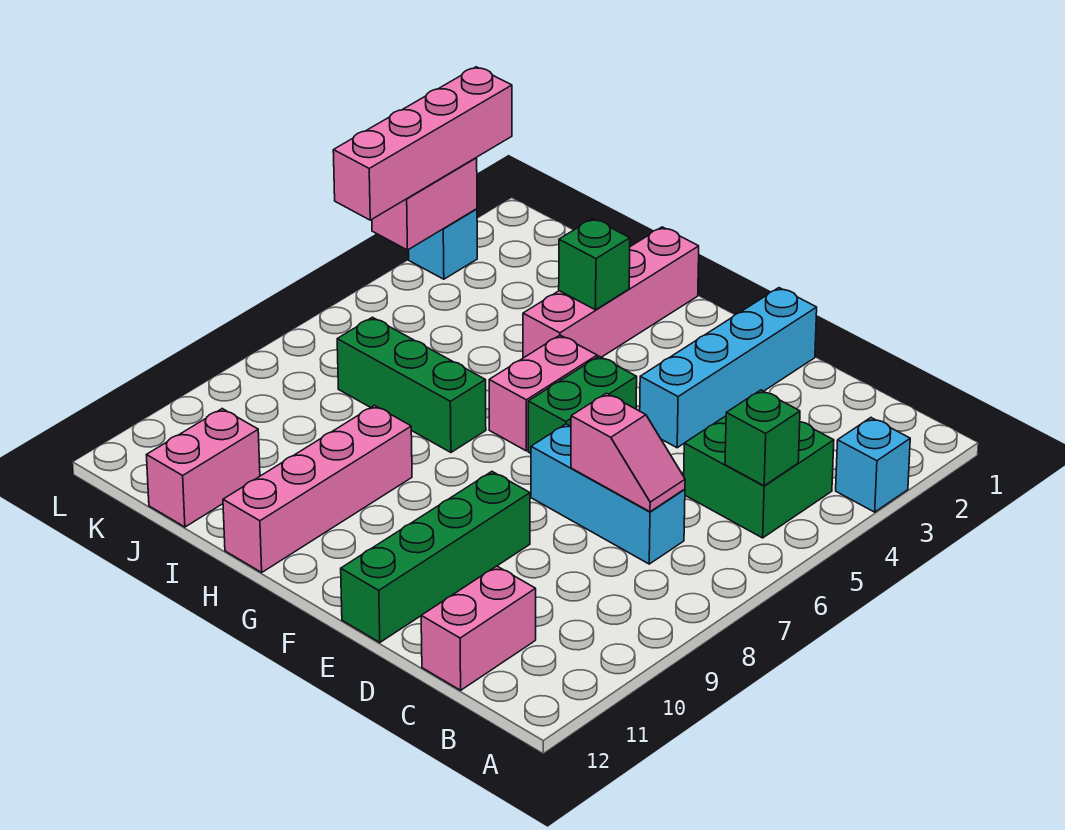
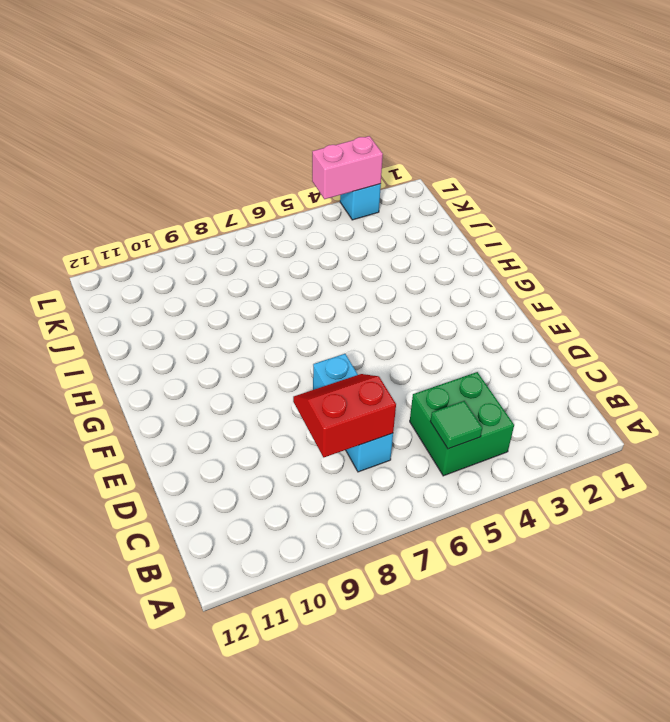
green tile B5 level 2 -> green brick B5 level 2
red slope C7:D8 level 2 top C -> pink slope C7:D7 level 2 top D
none -> cyan brick A3 level 1
none -> pink brick C11:C12 level 1
none -> cyan brick E1:E4 level 1

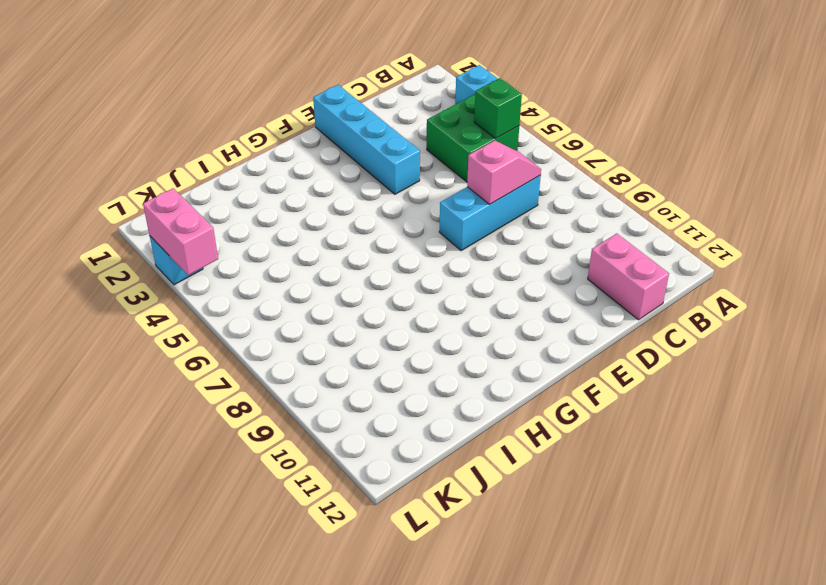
none -> green brick E9:E12 level 1
none -> green brick F5:F6 level 1
none -> pink brick G5:G6 level 1

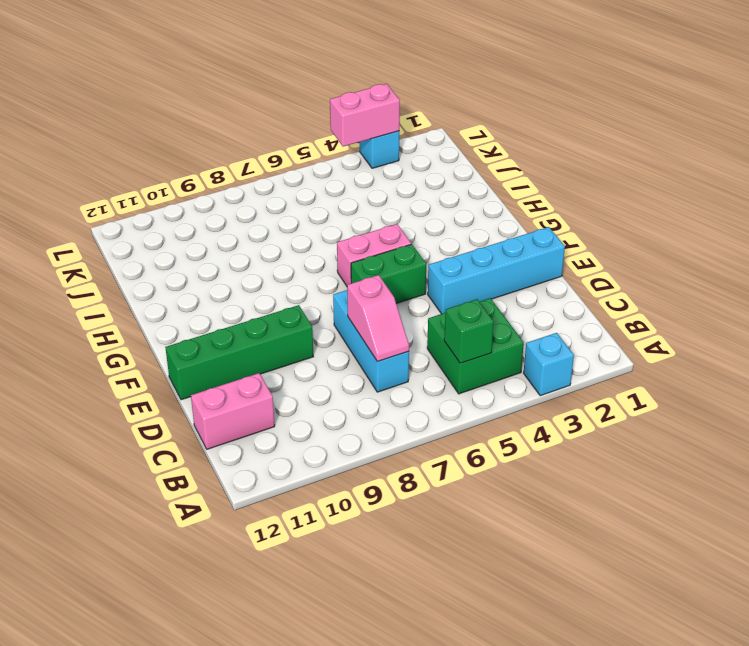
none -> pink brick H1:H4 level 1
none -> green brick H7:J7 level 1
none -> pink brick H9:H12 level 1

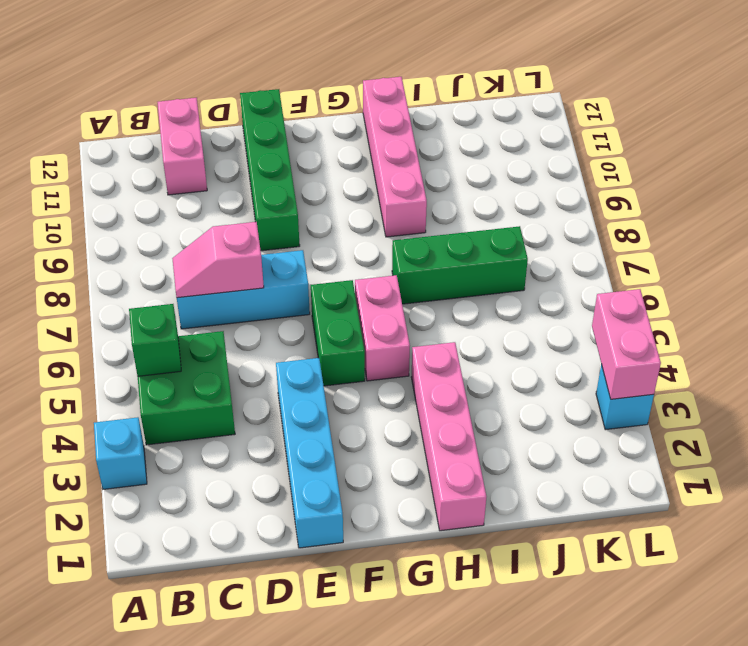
none -> pink brick J11:J12 level 1
none -> green brick H3 level 2
none -> pink brick L2:L5 level 3

